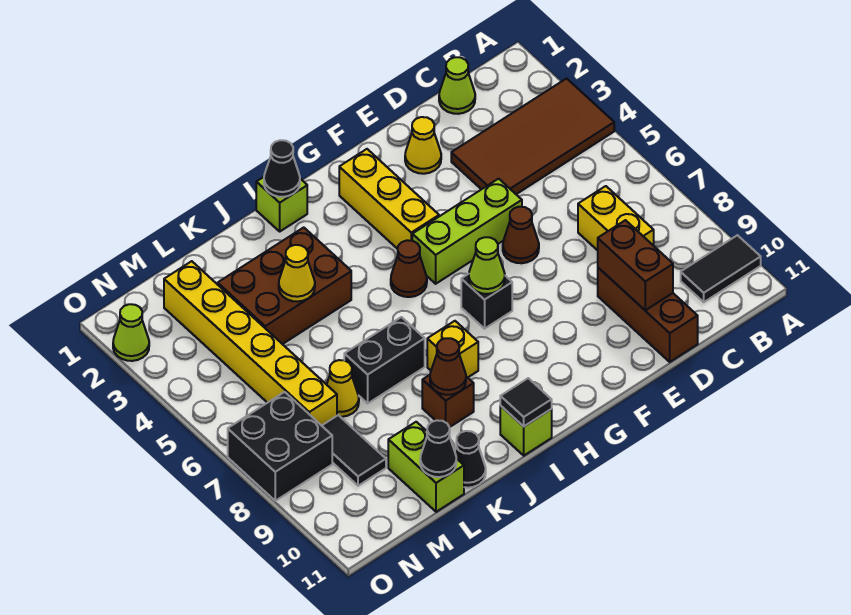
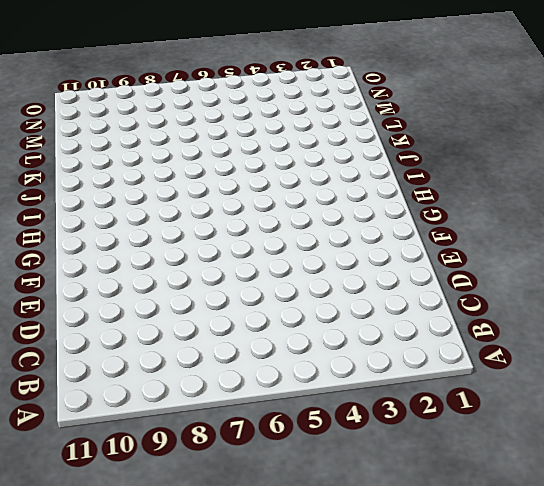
none -> brown tile A3:D4 level 1
none -> black tile A10:B10 level 1
none -> lime cone C1 level 1
none -> yellow brick C7:C8 level 1

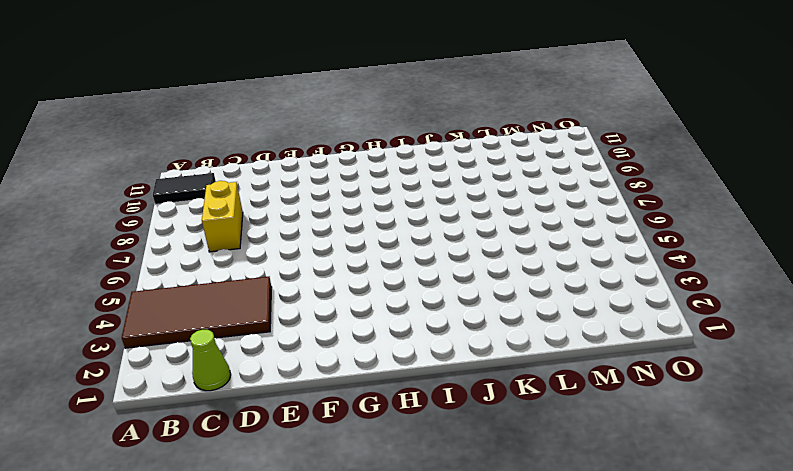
none -> brown brick D9:D11 level 1
none -> yellow cone E2 level 1
none -> lime brick E5:G5 level 1
none -> brown cone E6 level 1

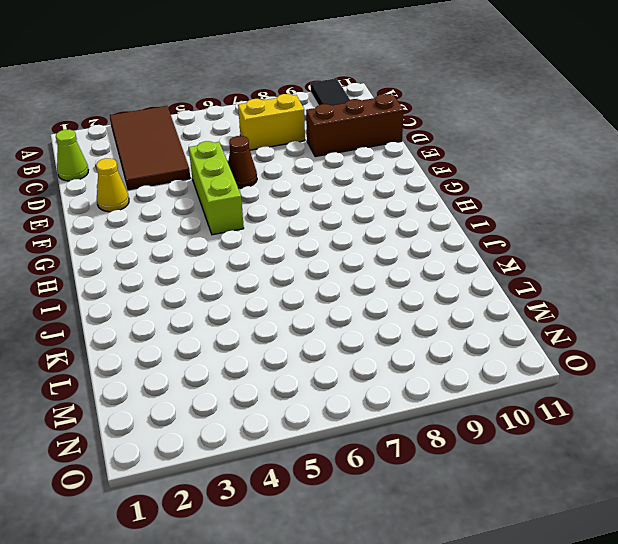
none -> yellow brick G2:G4 level 1
none -> black brick G7 level 1
none -> brown cone H5 level 1
none -> lime brick I1 level 1

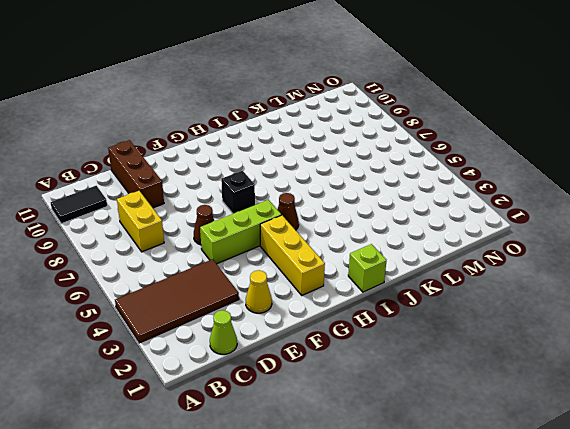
none -> yellow brick I8 level 1
none -> lime brick I11 level 1
none -> brown brick J3:L4 level 1
none -> black brick J7:K7 level 1

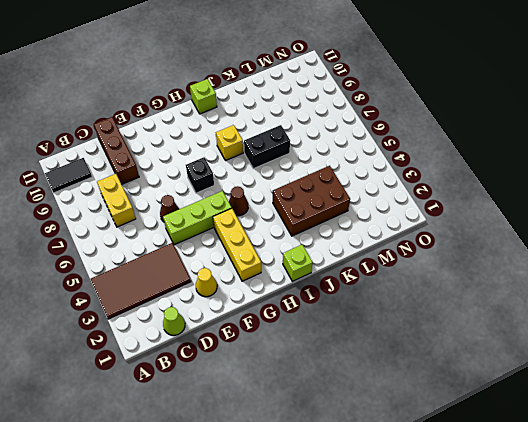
none -> brown brick J9 level 1
none -> black cone K11 level 1
none -> yellow cone L7 level 1
none -> lime brick L10:L11 level 1

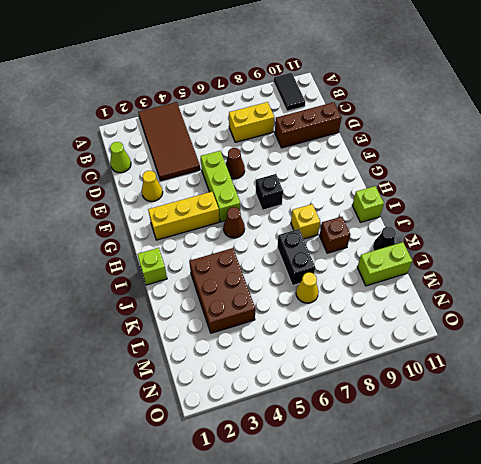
none -> yellow brick M2:M7 level 1
none -> black tile M8:M9 level 1
none -> black brick N7:O8 level 1
none -> lime cone O2 level 1

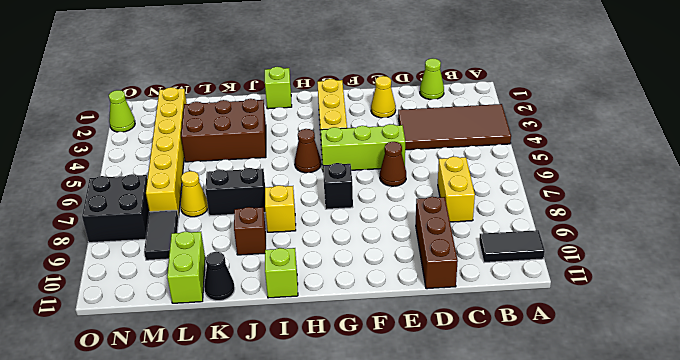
none -> brown brick D9:D10 level 2
none -> lime cone G7 level 2
none -> black cone I1 level 2
none -> black tile I11 level 2

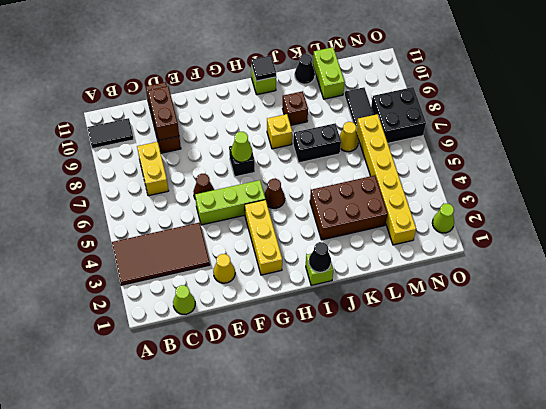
none -> brown cone J9 level 2
none -> yellow cone K4 level 2
none -> black cone L11 level 2

